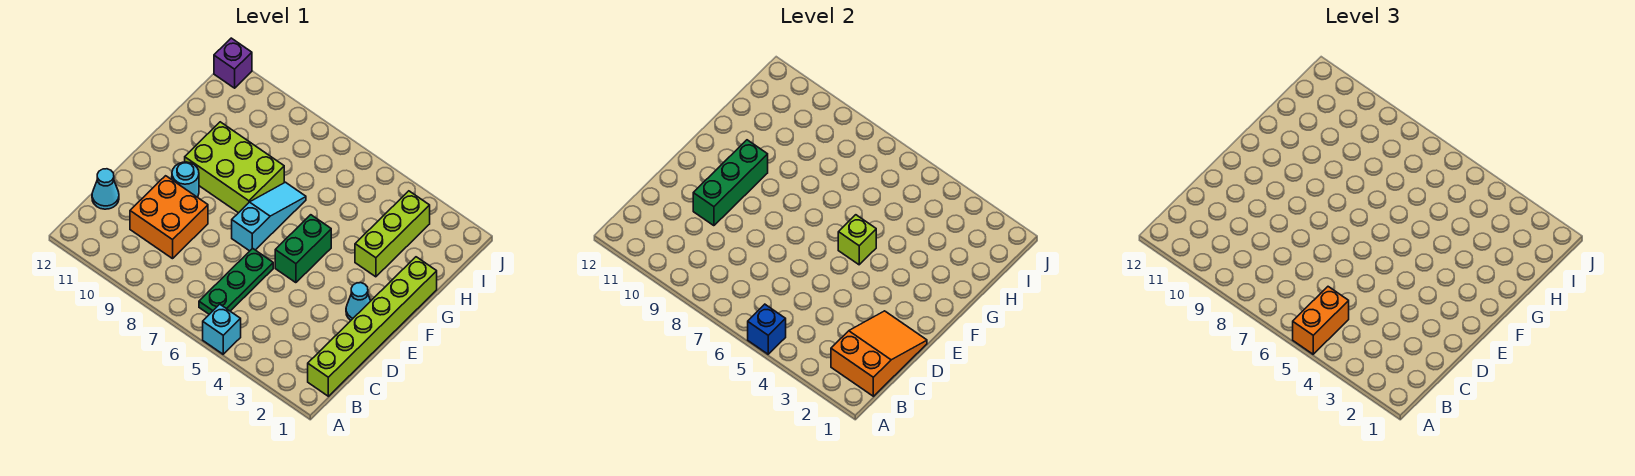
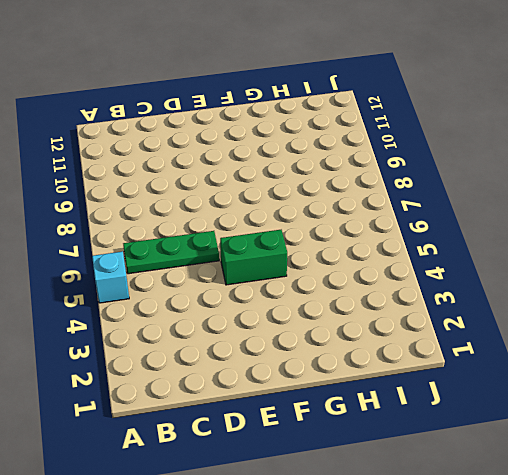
none -> lime brick B1:G1 level 1
none -> orange brick C9:D10 level 1
none -> cyan cone C12 level 1

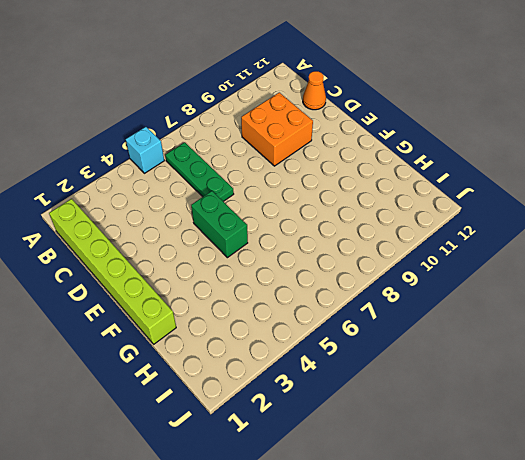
orange cone C12 level 1 -> cyan cone C12 level 1
none -> cyan cone E2 level 1
none -> cyan slope E7:G7 level 1 top E
none -> cyan round brick E10 level 1

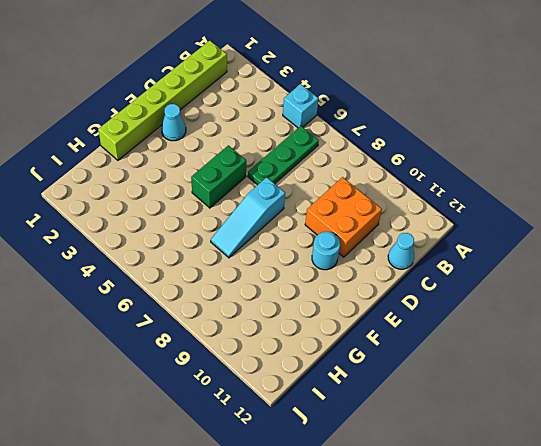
none -> lime brick F8:G10 level 1
none -> lime brick G3:I3 level 1
none -> purple brick J12 level 1

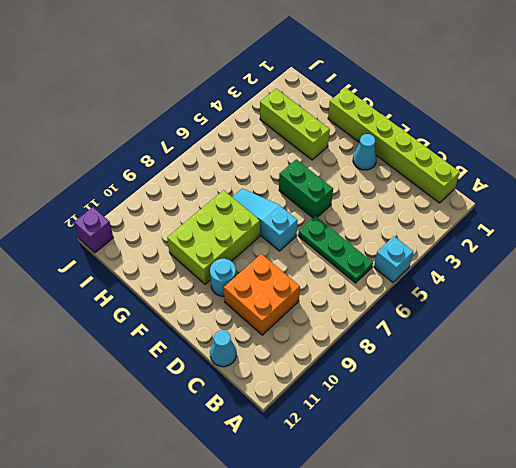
none -> blue brick A5 level 2
none -> orange slope B1:D2 level 2 top B
none -> green brick D10:F10 level 2

